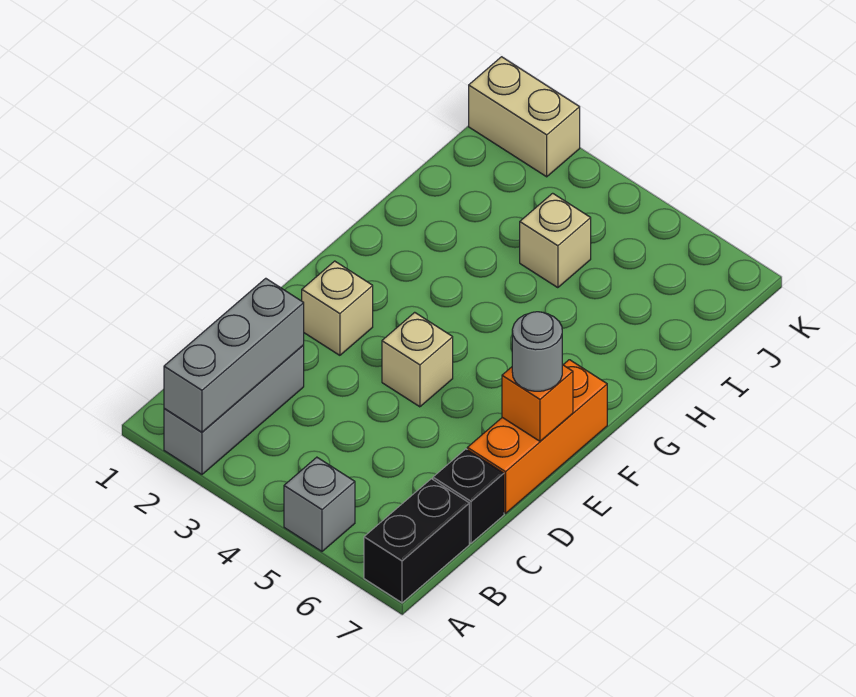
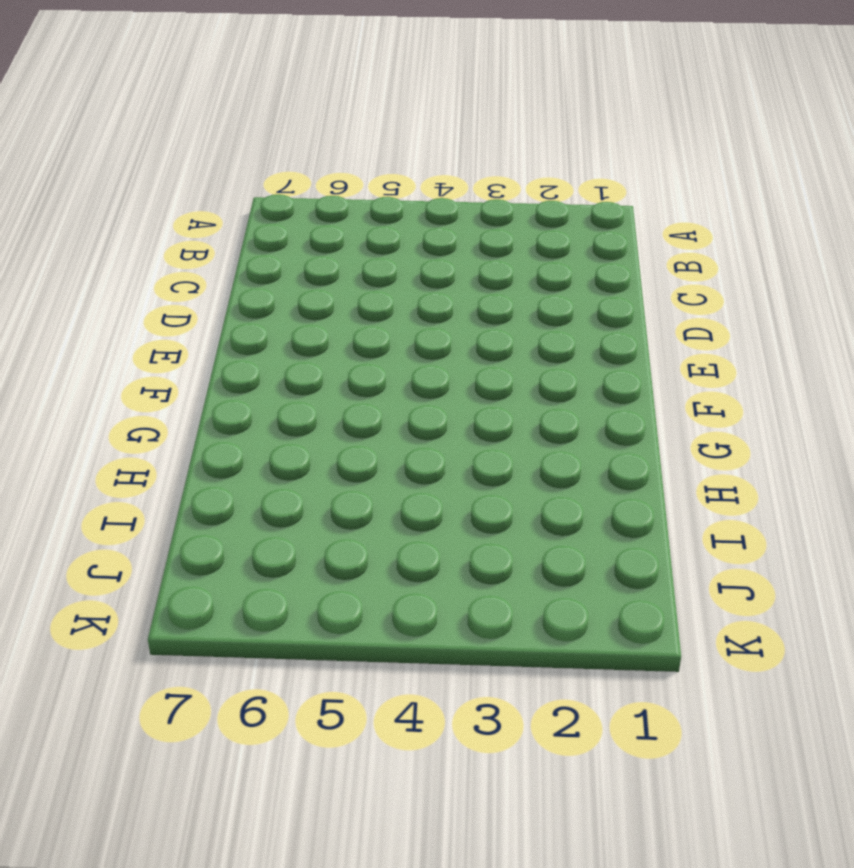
none -> grey brick A2:C2 level 1
none -> grey brick A5 level 1
none -> black brick A7:B7 level 1

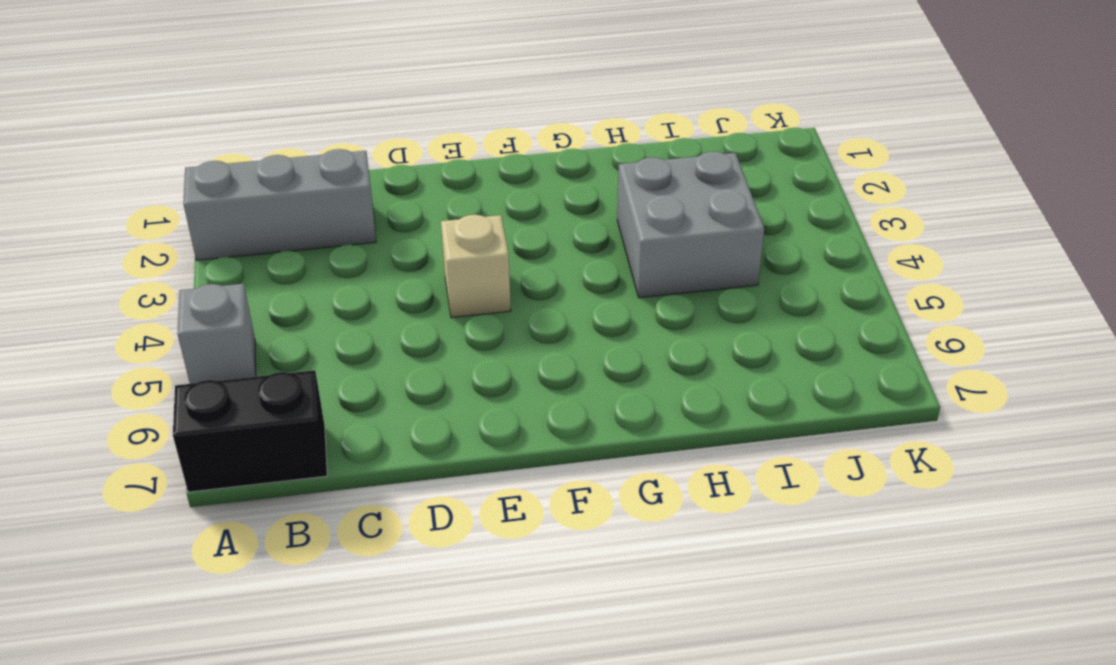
grey brick H3:I4 level 1 -> tan brick I4 level 1
none -> black brick C7 level 1
none -> orange brick D7:F7 level 1
none -> tan brick E2 level 1

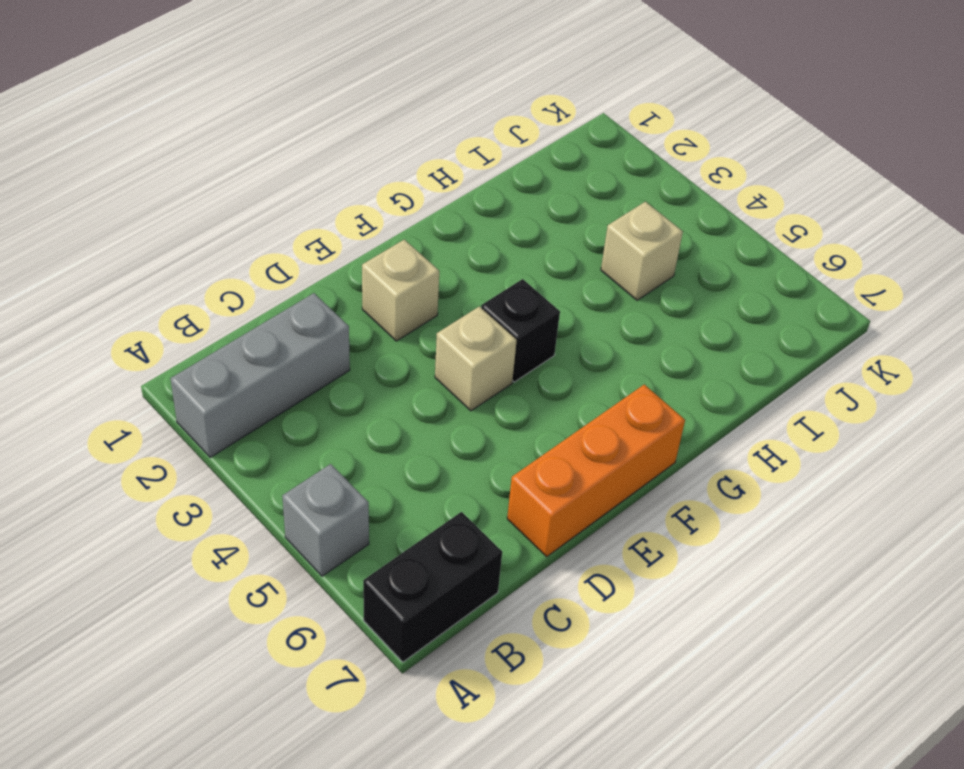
black brick F4 level 1 -> black brick C7 level 1
none -> tan brick K1:K2 level 1
none -> grey brick A2:C2 level 2
none -> orange brick E7 level 2

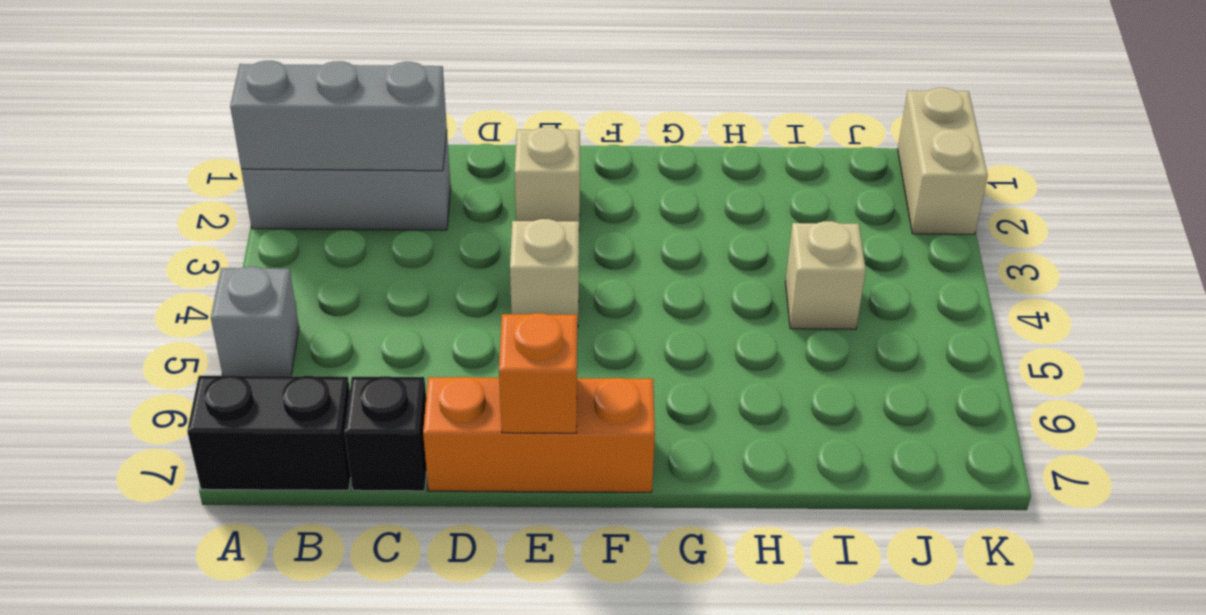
none -> grey round brick E7 level 3

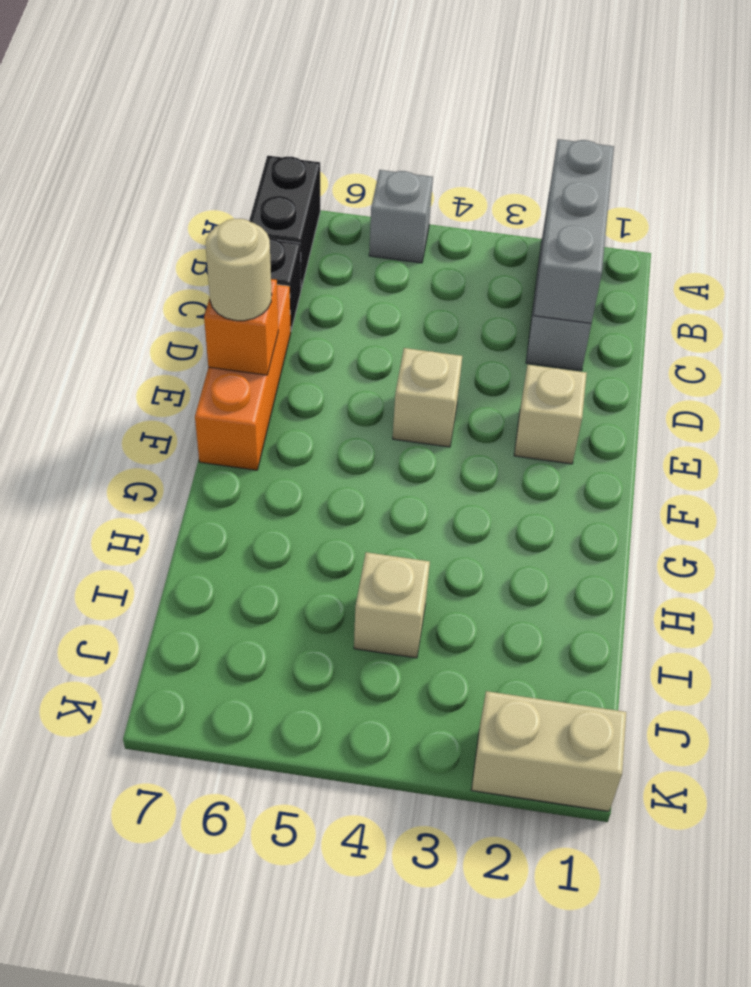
tan round brick E7 level 3 -> grey round brick E7 level 3

